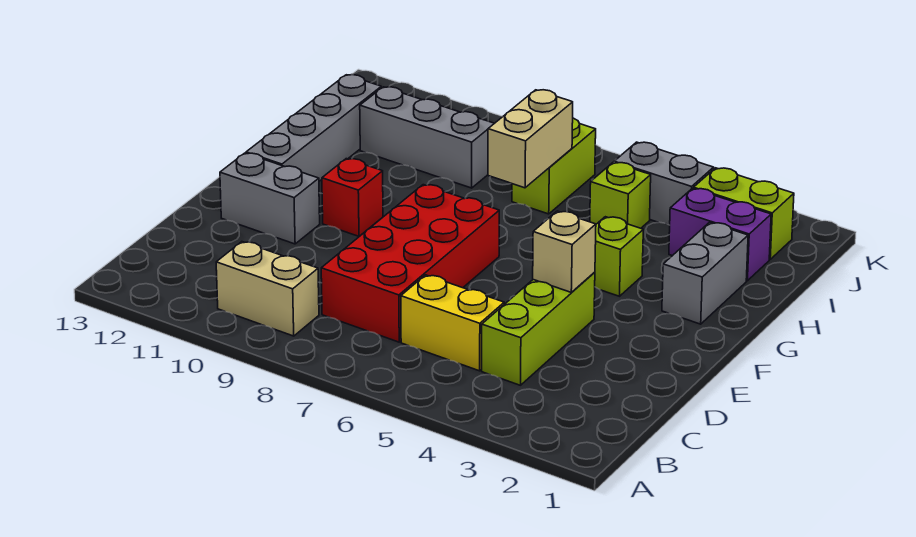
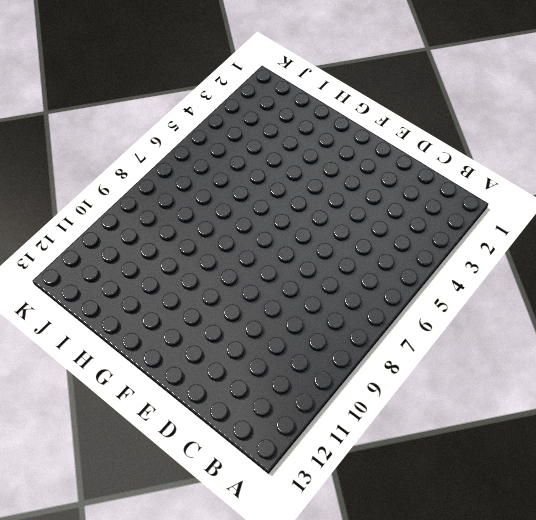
none -> tan brick B9:B10 level 1
none -> lime brick C4:E4 level 1
none -> yellow brick C5:C6 level 1

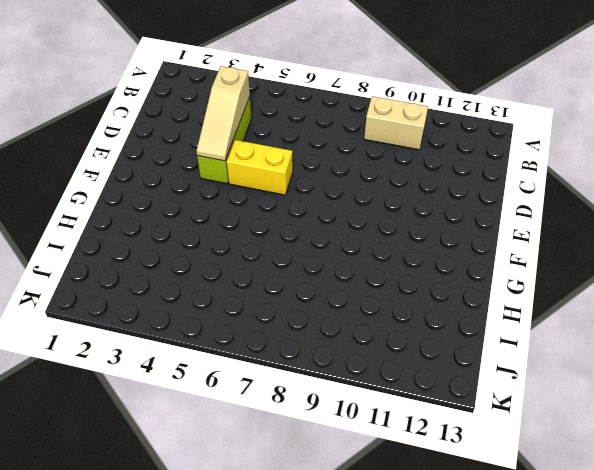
tan slope C4:E4 level 2 top C -> tan brick E4 level 2
yellow brick E5:E6 level 1 -> yellow brick C5:C6 level 1
none -> red brick C7:F8 level 1
none -> grey brick E11:E12 level 1
none -> red brick F10 level 1

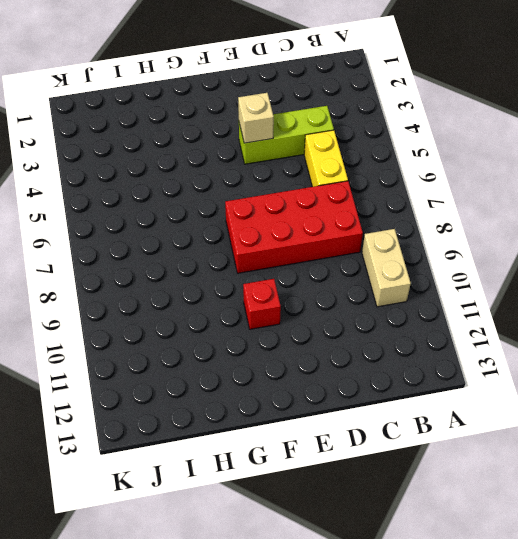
none -> grey brick E11:E12 level 1
none -> grey brick F12:I12 level 1
none -> grey brick G2:H2 level 1

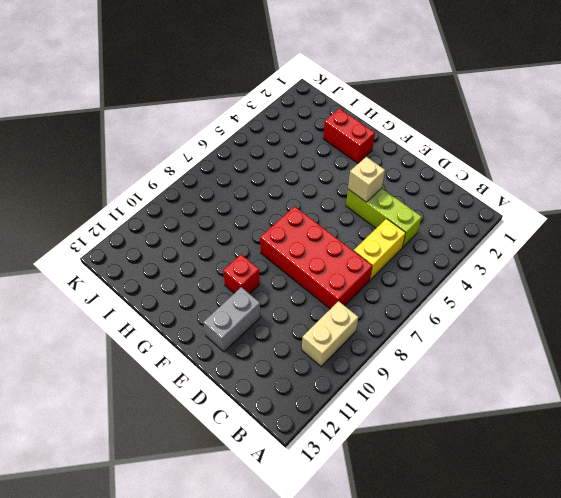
red brick G2:H2 level 1 -> grey brick G2:H2 level 1
none -> grey brick F12:I12 level 1
none -> lime brick G4 level 1
none -> purple brick I2:I3 level 1

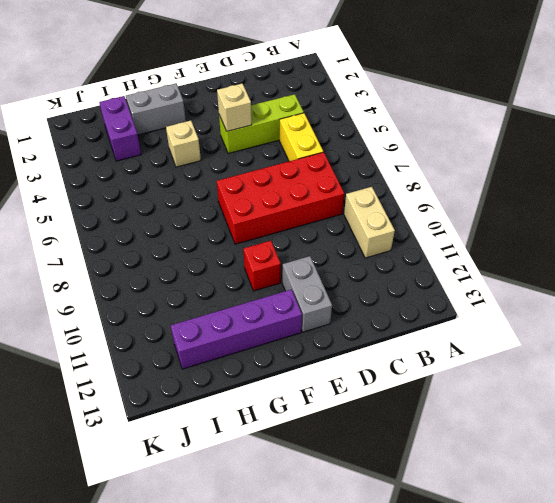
purple brick F12:I12 level 1 -> grey brick F12:I12 level 1
tan brick G4 level 1 -> lime brick G4 level 1
none -> lime brick I5 level 1
none -> lime brick I7:J7 level 1
none -> grey brick I9:I11 level 1

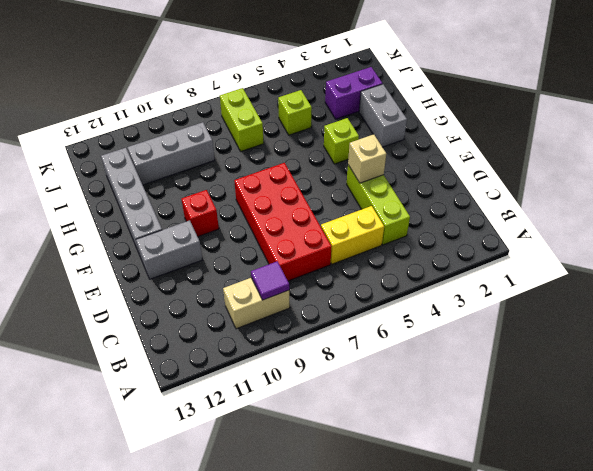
purple tile B9 level 2 -> none
none -> lime brick J2:J3 level 1
none -> grey brick J4:J5 level 1
none -> tan brick H7:I7 level 2

